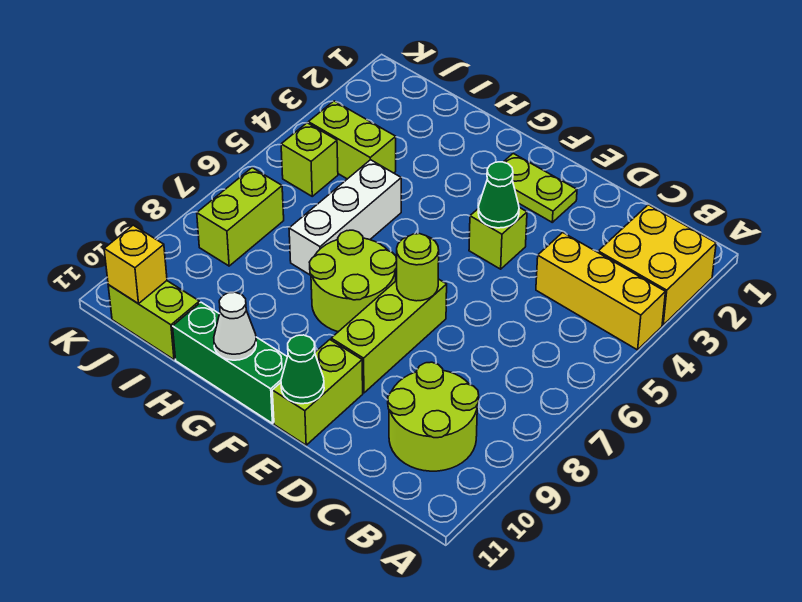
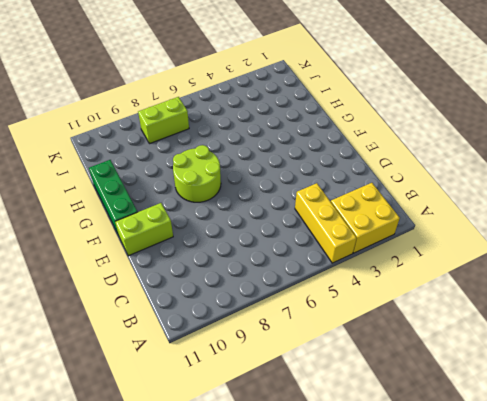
none -> lime round brick B9:C10 level 1
none -> lime plate E2:F2 level 1
none -> lime brick E4 level 1

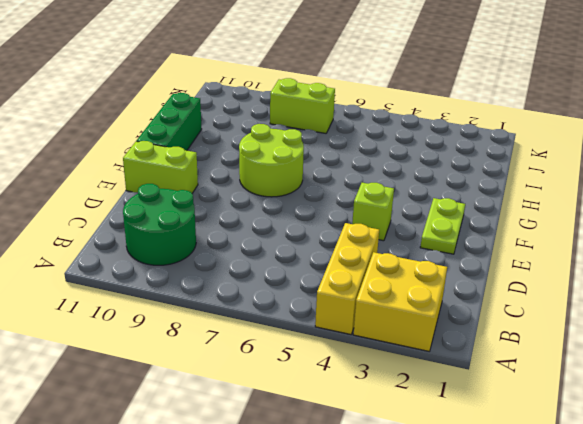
green round brick B9:C10 level 1 -> lime round brick B9:C10 level 1
none -> lime brick E7:E9 level 1
none -> white brick H5:H7 level 1
none -> lime brick I4:J4 level 1

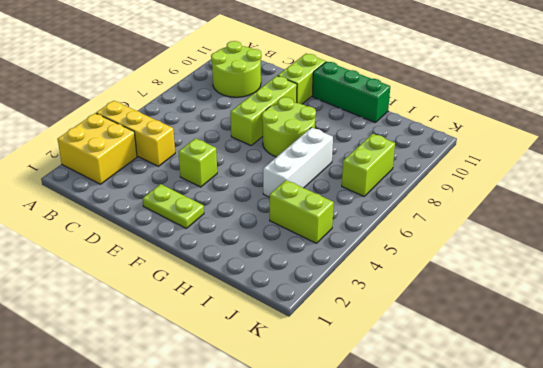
none -> lime brick I11:J11 level 1
none -> lime brick J5 level 1
none -> green cone E4 level 2

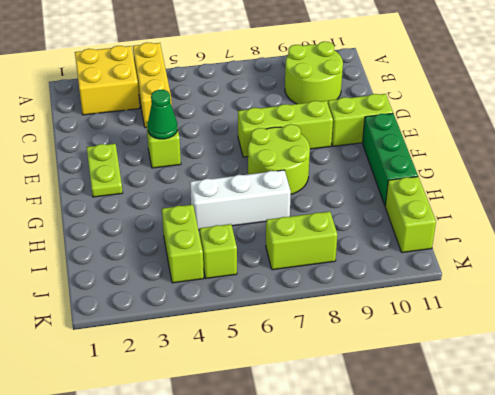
none -> lime round brick E7 level 2
none -> green cone E11 level 2
none -> white cone G11 level 2

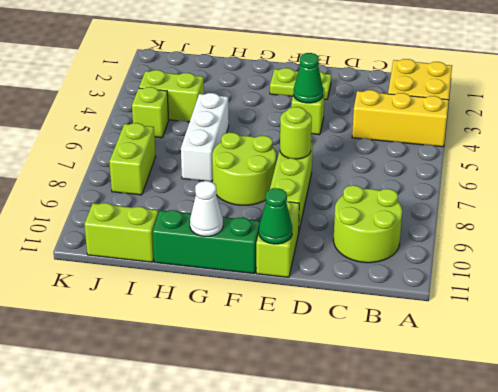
none -> yellow brick J11 level 2

